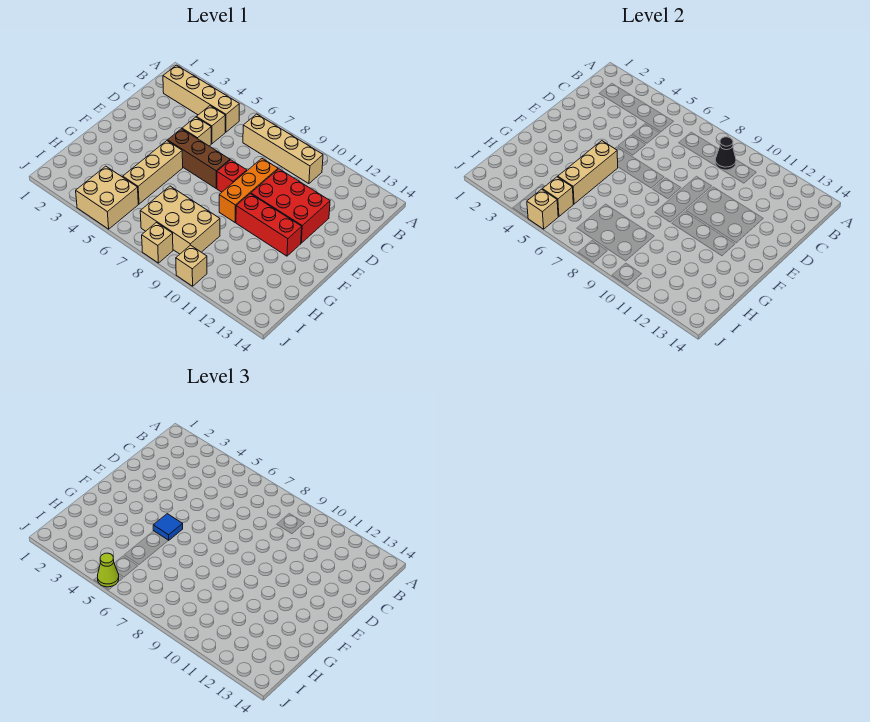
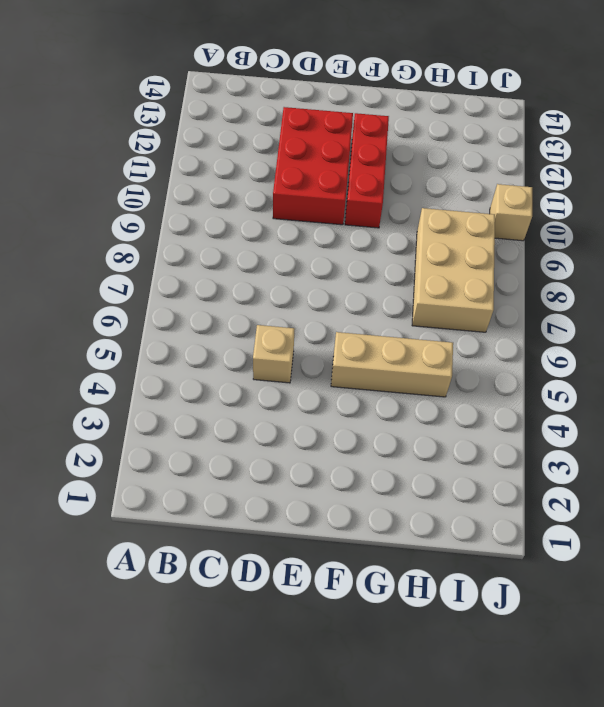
none -> tan brick B2:B5 level 1
none -> tan brick B7:B10 level 1
none -> tan brick C5 level 1

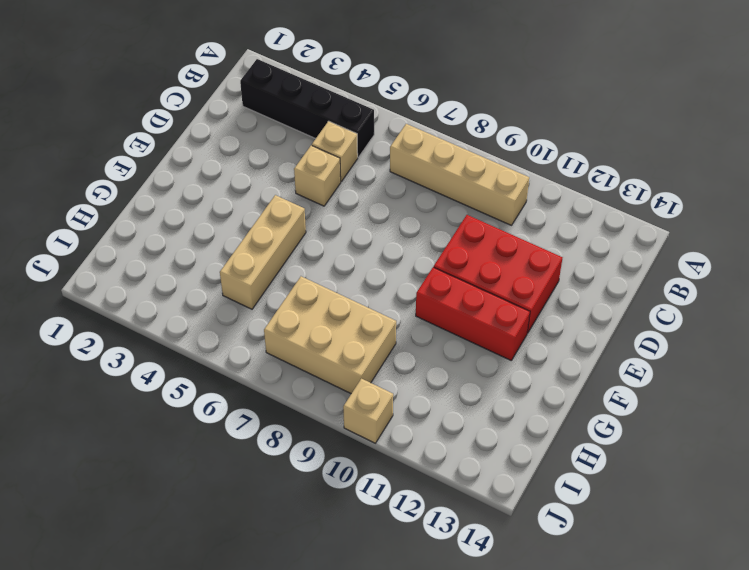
black brick B2:B5 level 1 -> tan brick B2:B5 level 1
none -> orange brick D9:F9 level 1
none -> brown brick E5:E7 level 1
none -> red brick E8 level 1

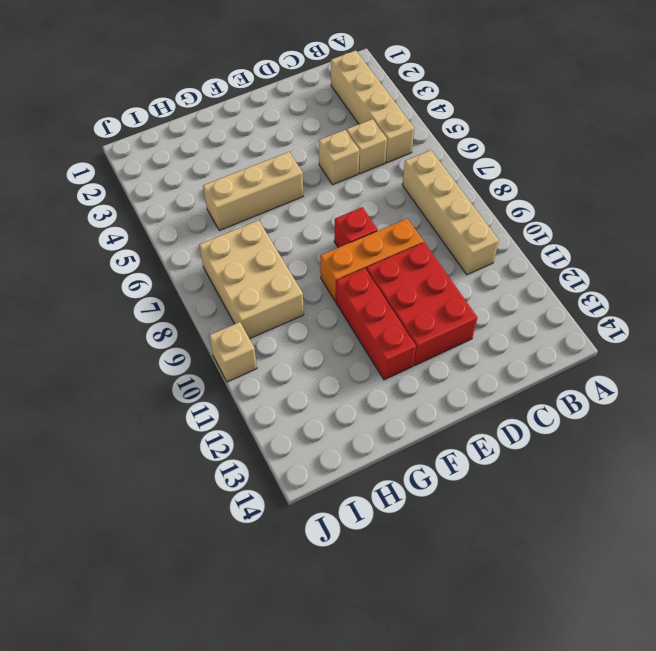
none -> brown brick E5:E7 level 1
none -> tan brick I4:J5 level 1
none -> tan brick J8 level 1

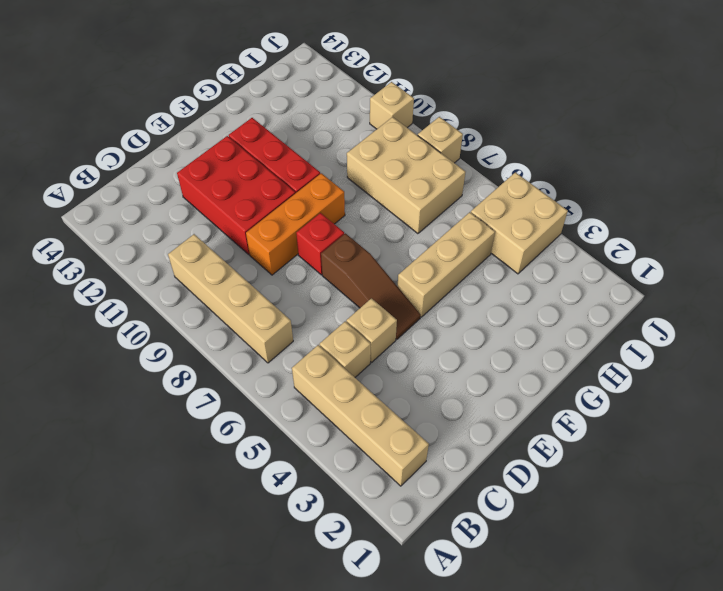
brown slope E5:E7 level 1 top 7 -> brown brick E5:E7 level 1
none -> black cone B9 level 2
none -> tan brick F5:H5 level 2
none -> tan brick I5 level 2

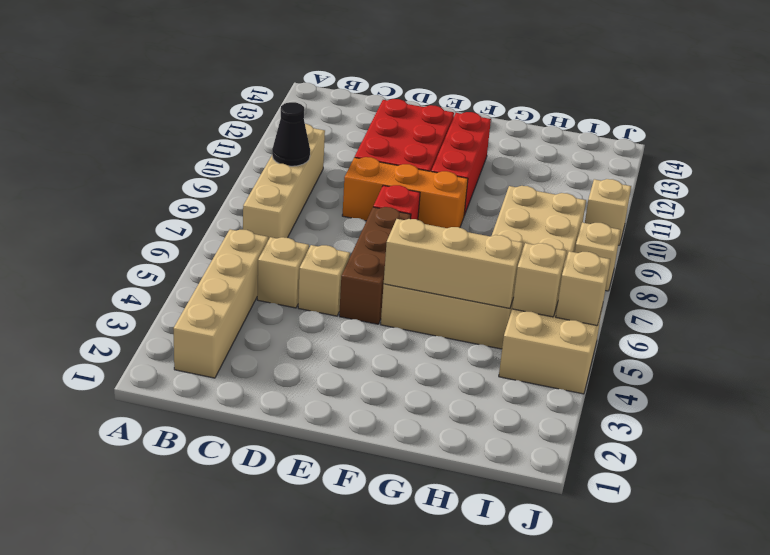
none -> blue tile F5 level 3
none -> lime cone J5 level 3

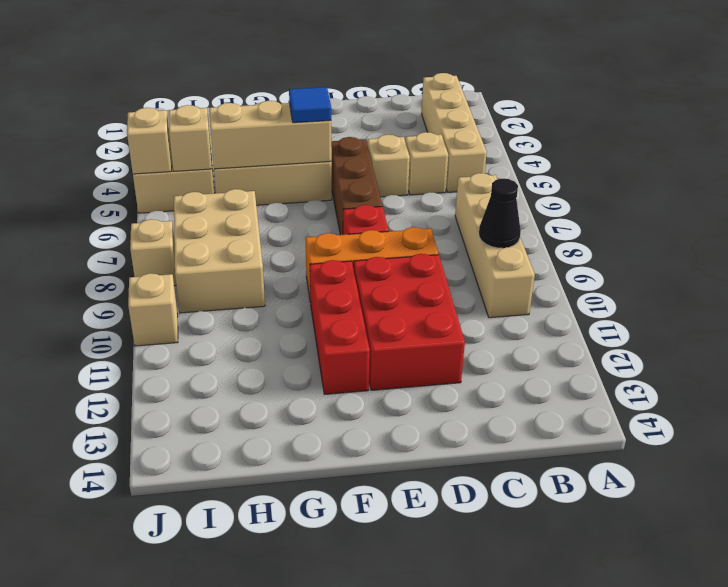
none -> lime cone J5 level 3

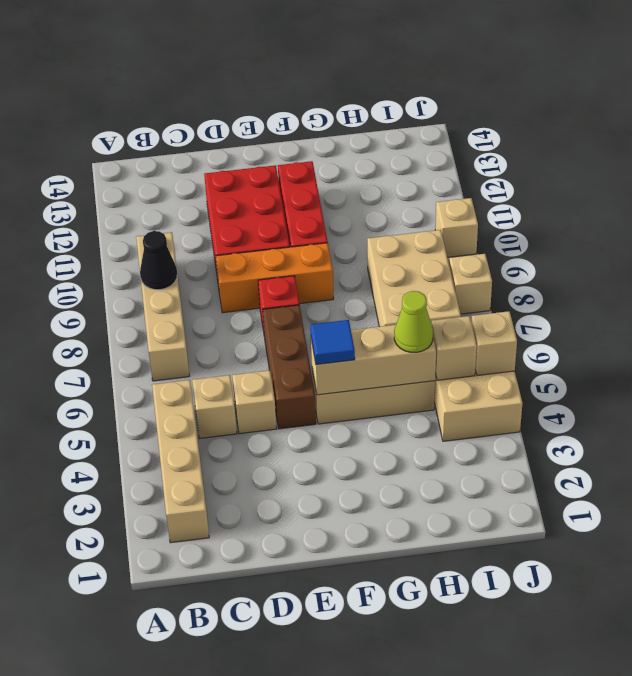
lime cone H5 level 3 -> lime cone J5 level 3

